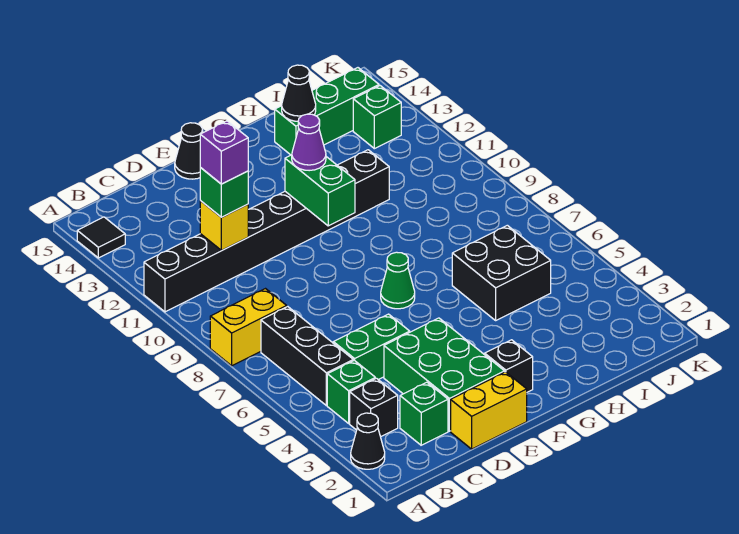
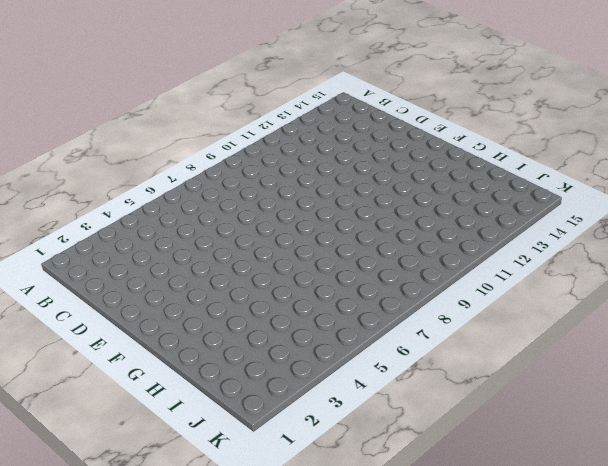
none -> black cone A2 level 1
none -> yellow brick A8:B8 level 1
none -> black brick A11:H11 level 1

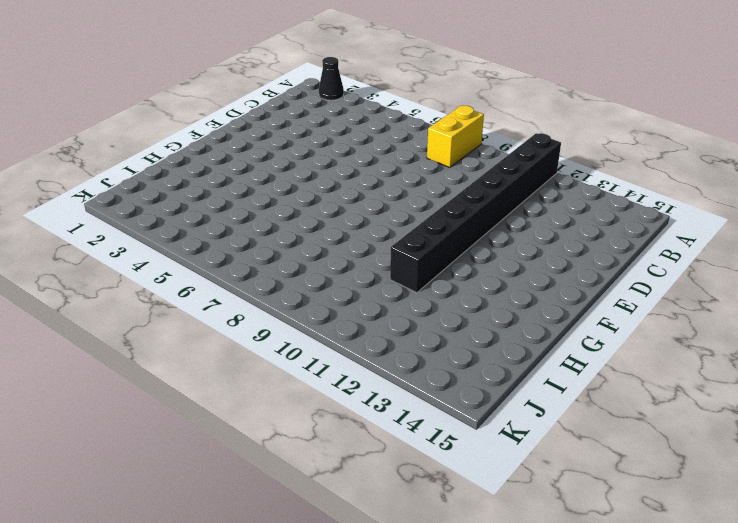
none -> black tile A14 level 1
none -> black brick B3 level 1
none -> green brick B4 level 1

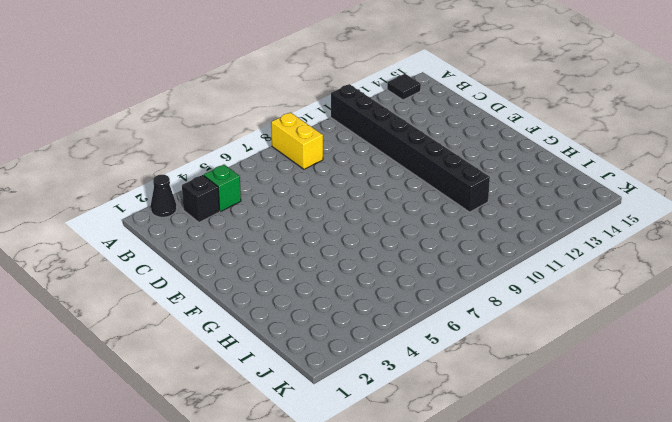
none -> black brick B5:B7 level 1
none -> green brick C2 level 1
none -> green brick C5:D5 level 1

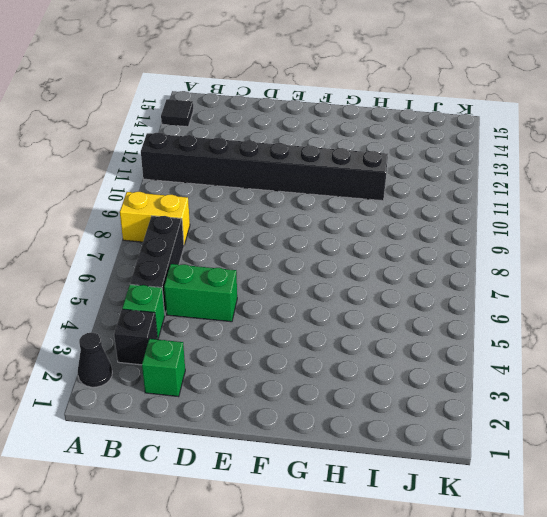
none -> yellow brick D1:E1 level 1
none -> green brick D2:E4 level 1
none -> black cone E15 level 1

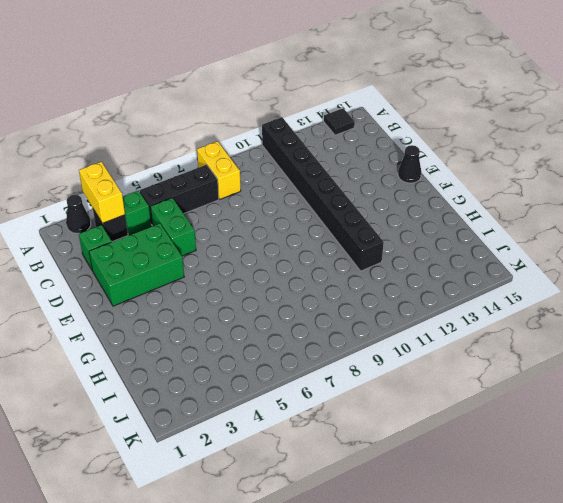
yellow brick A3:B3 level 2 -> yellow brick D1:E1 level 1
none -> black brick F2 level 1
none -> green cone F7 level 1
none -> black brick H5:I6 level 1

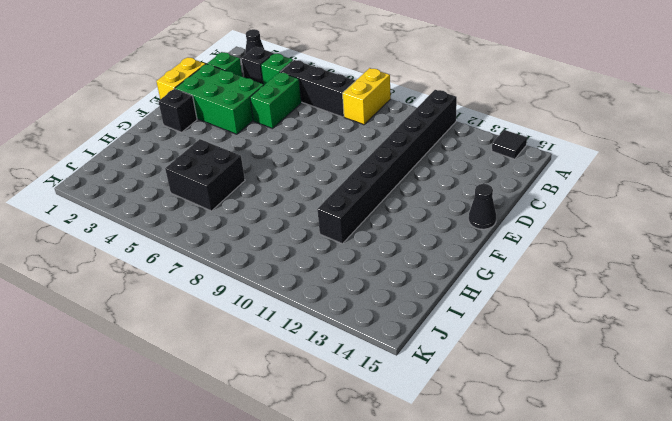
none -> green cone F7 level 1
none -> green brick H14:J14 level 1
none -> green brick J13 level 1

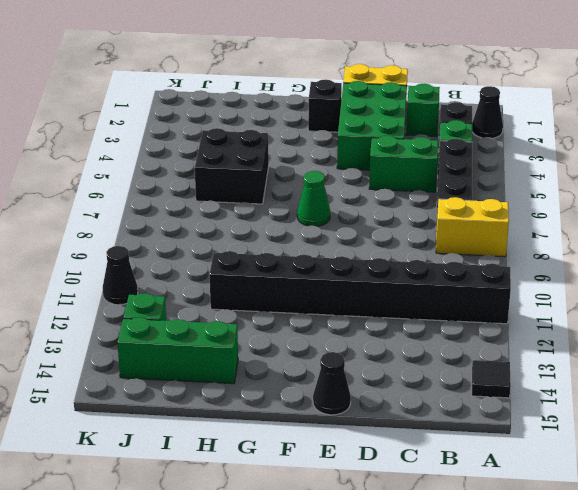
black cone K11 level 1 -> black cone H14 level 2
none -> yellow brick C11 level 2
none -> green brick F10:F11 level 2
none -> green brick C11 level 3

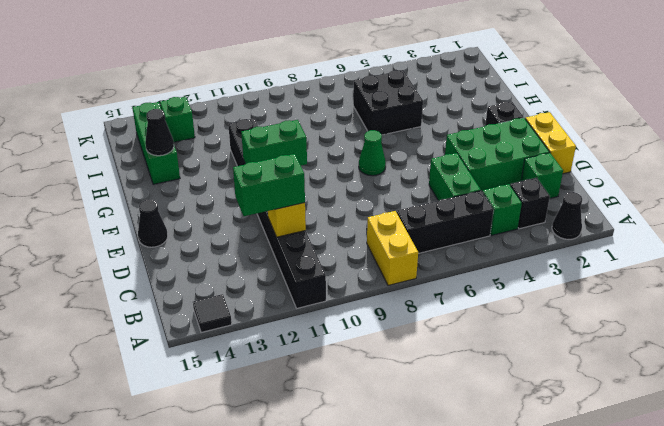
green brick C11:C12 level 3 -> green brick C11 level 3
none -> purple cone F11 level 3
none -> purple brick C11 level 4

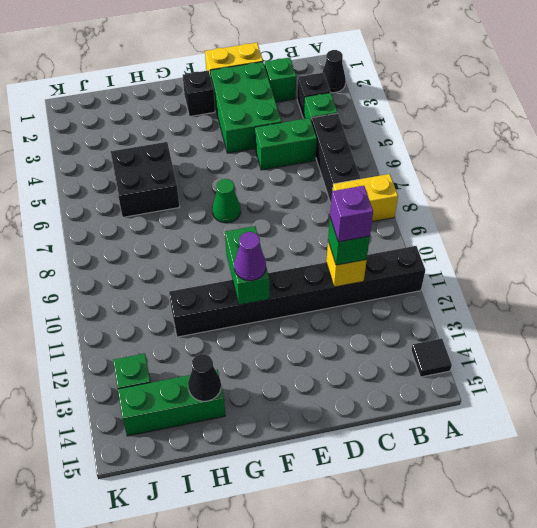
none -> black cone E15 level 1

